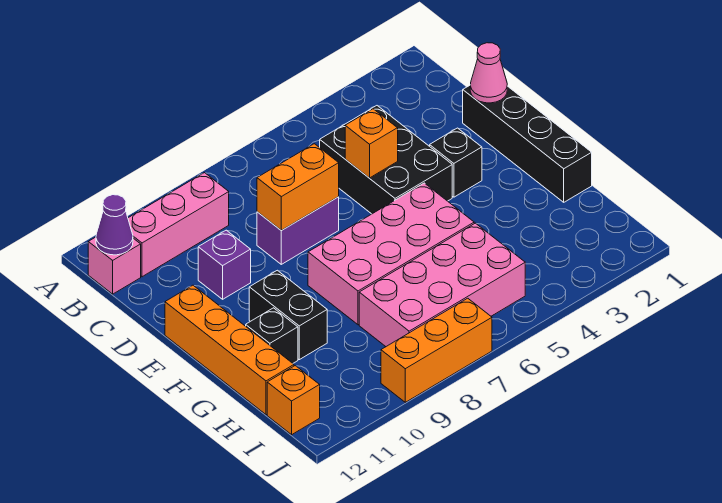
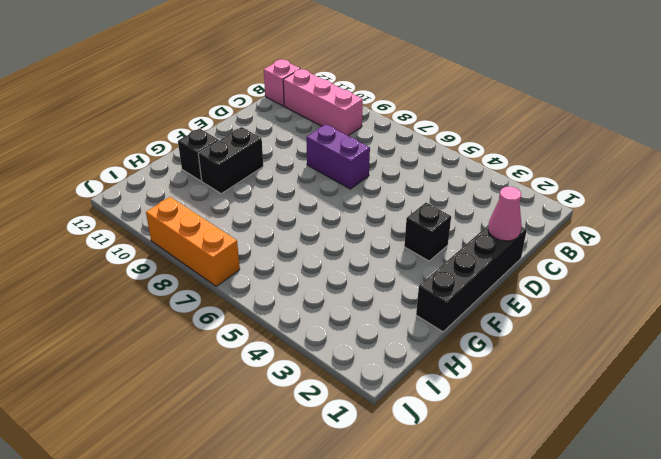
none -> black brick C4:E5 level 1
none -> purple brick D10 level 1
none -> orange brick E12:H12 level 1

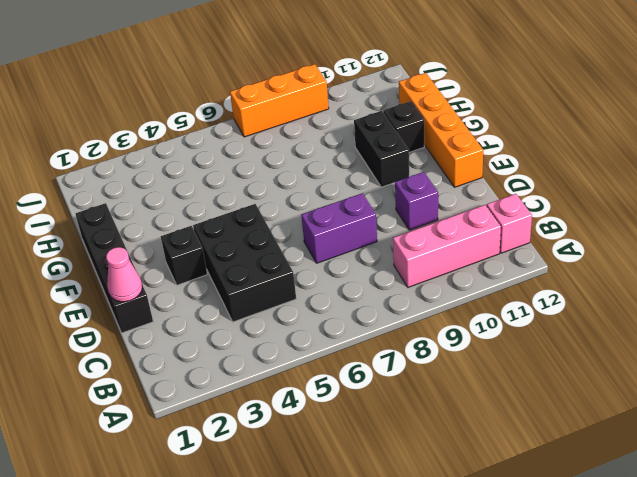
none -> pink brick F5:G8 level 1
none -> pink brick H5:I8 level 1
none -> orange brick I12 level 1

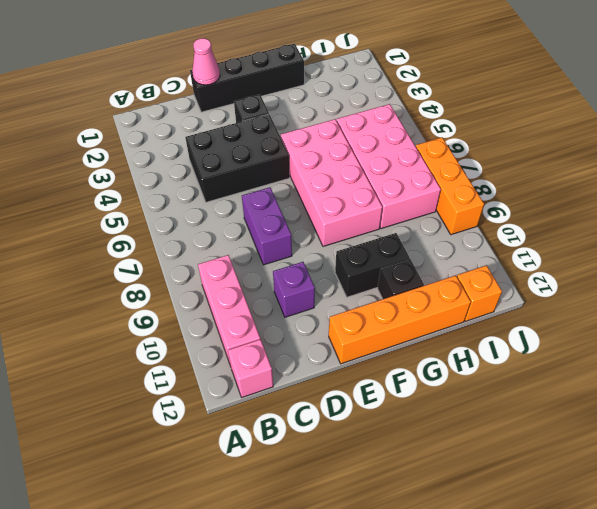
none -> purple cone B12 level 2
none -> orange brick D5 level 2
none -> orange brick D7:D8 level 2

